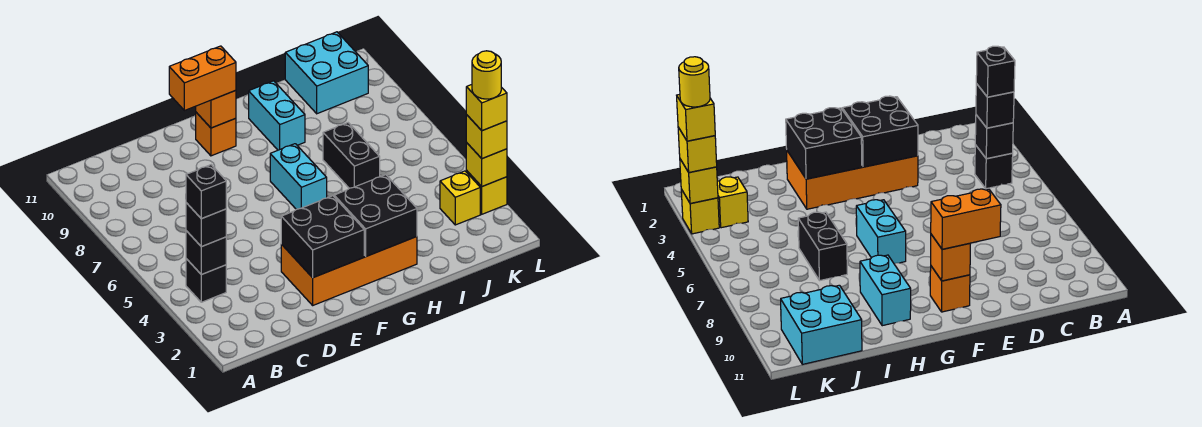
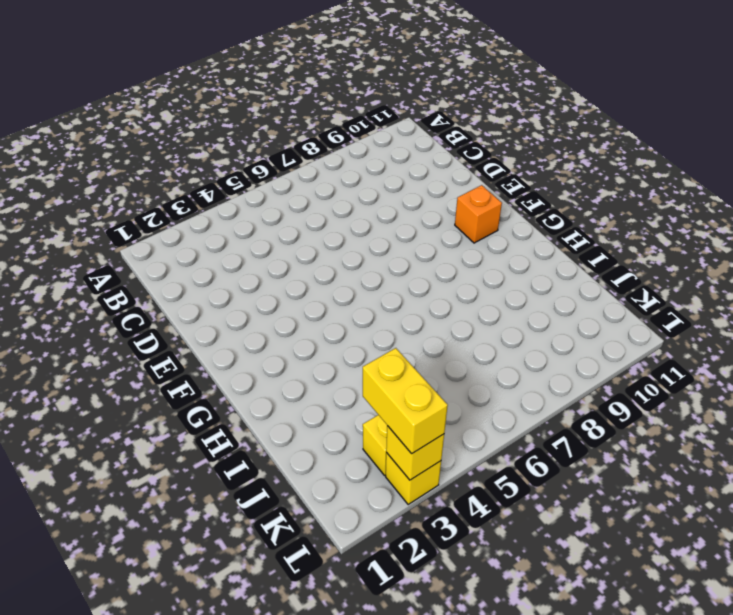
yellow brick K3:L3 level 3 -> yellow brick L3 level 3
none -> black brick B4 level 1
none -> orange brick E2:H3 level 1
none -> cyan brick G6:G7 level 1

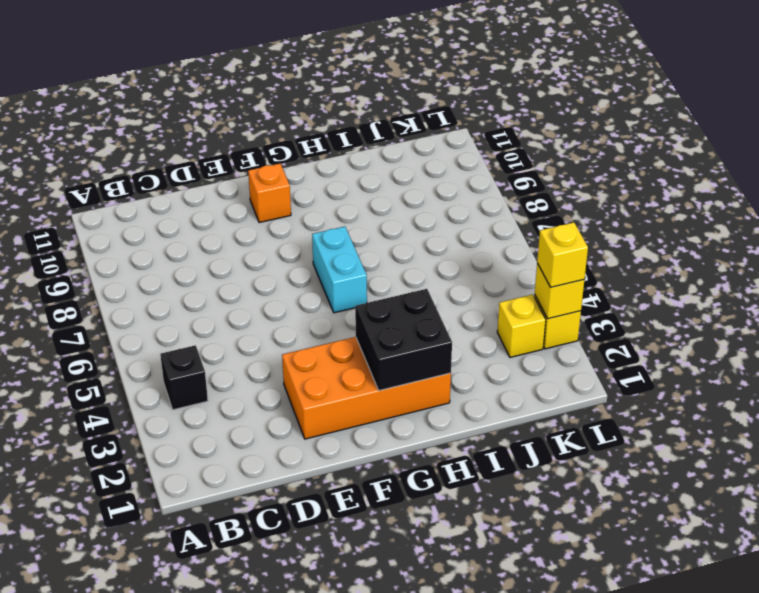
none -> cyan brick H9:H10 level 1
none -> black brick I6:I7 level 1
none -> cyan brick J10:K11 level 1

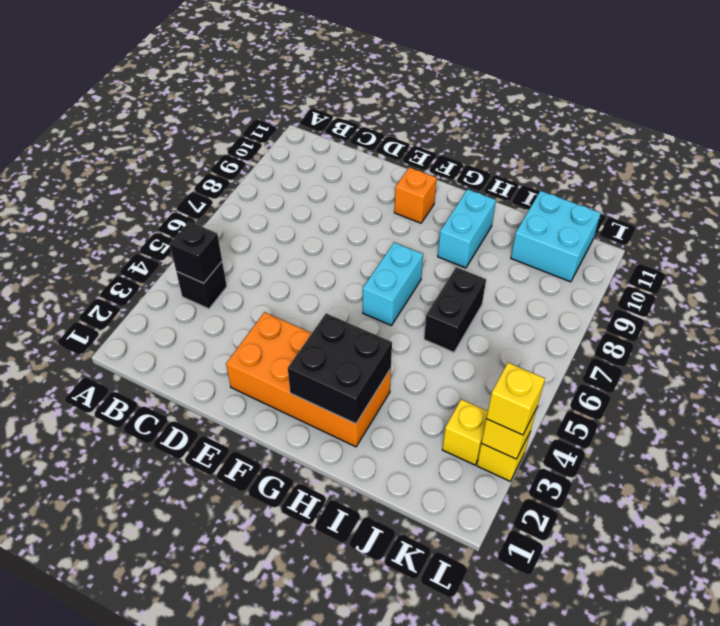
none -> black brick E2:F3 level 2
none -> orange brick F10 level 2
none -> black brick B4 level 3

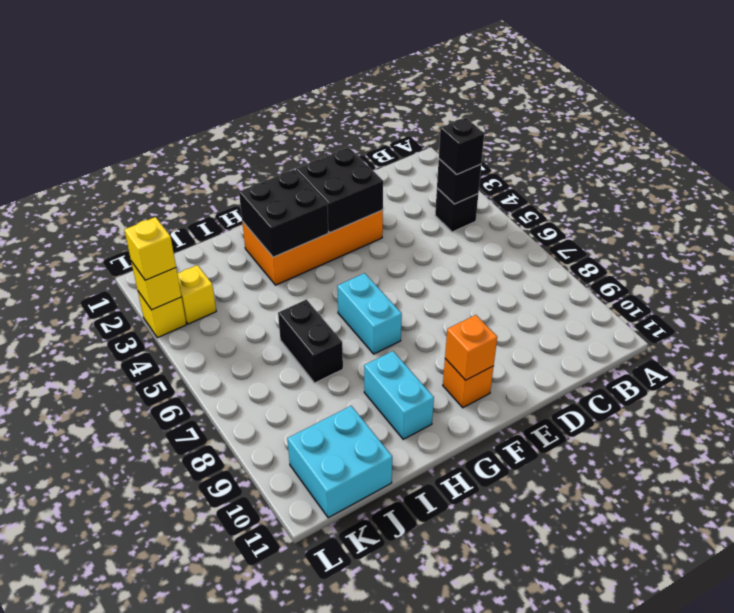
none -> orange brick E10:F10 level 3
none -> black brick B4 level 4
none -> yellow brick L3 level 4

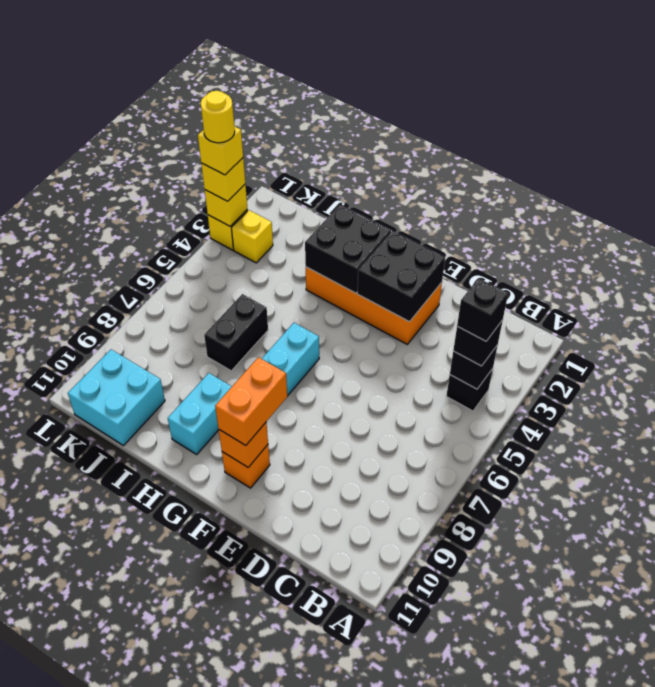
orange brick F9:F10 level 3 -> orange brick E10:F10 level 3

